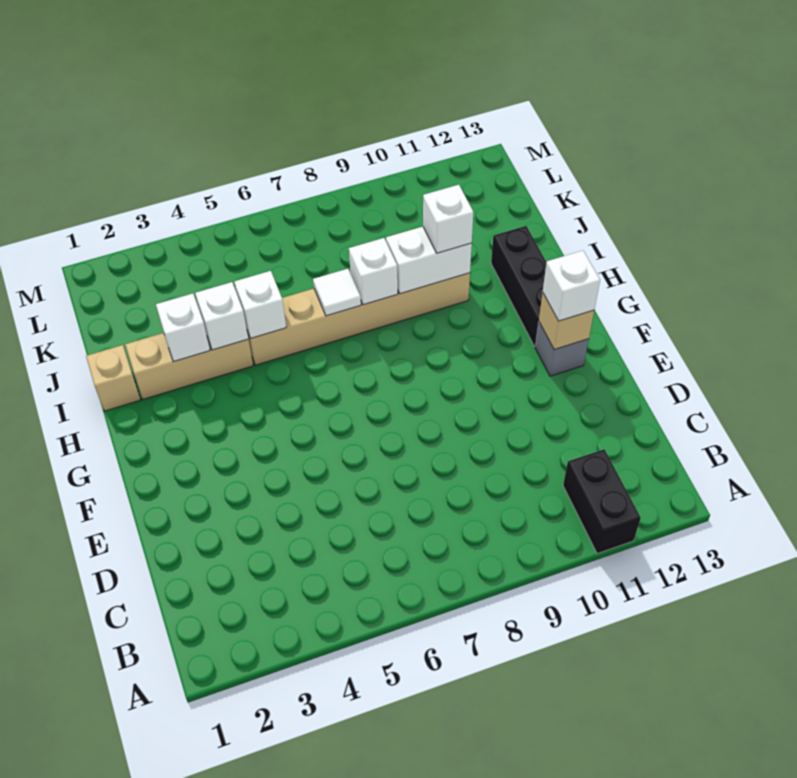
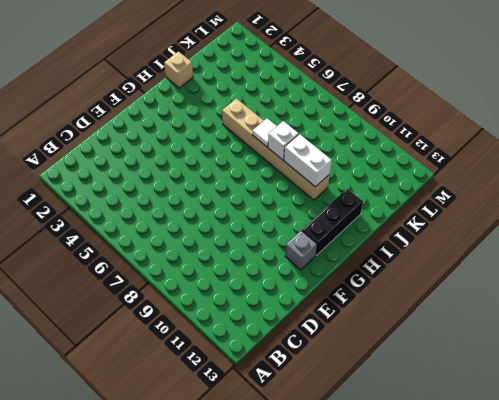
none -> black brick A11:B11 level 1
none -> tan brick I2:I4 level 1
none -> tan brick F12 level 2

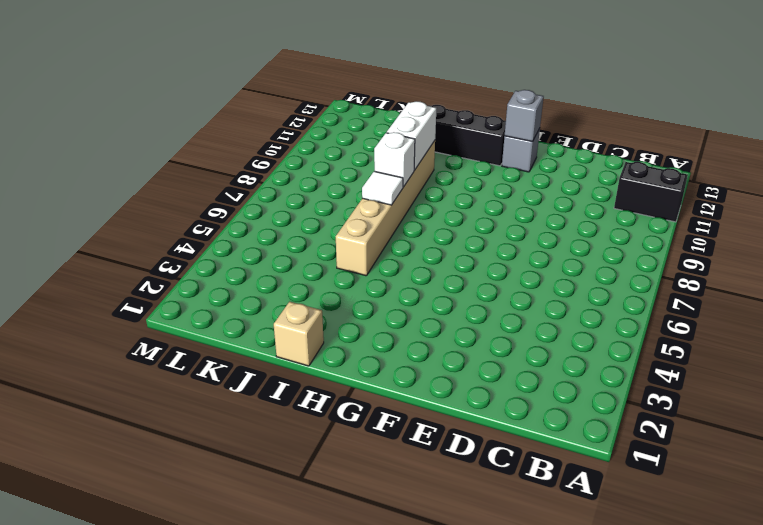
grey brick F12 level 2 -> tan brick F12 level 2
none -> tan brick I2:I4 level 1
none -> white brick I3 level 2
none -> white brick I4 level 2

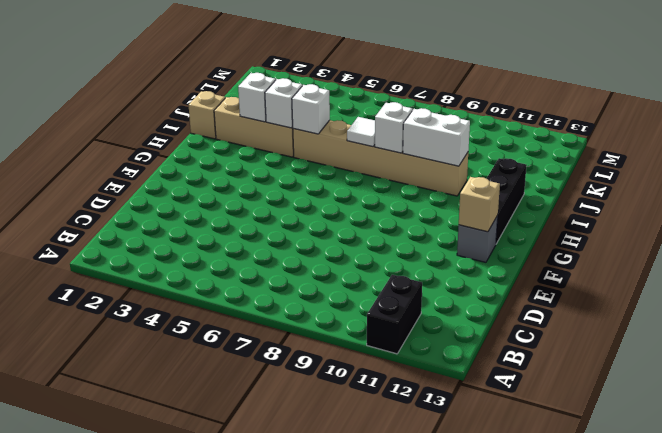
none -> white brick F12 level 3
none -> white brick I10 level 3

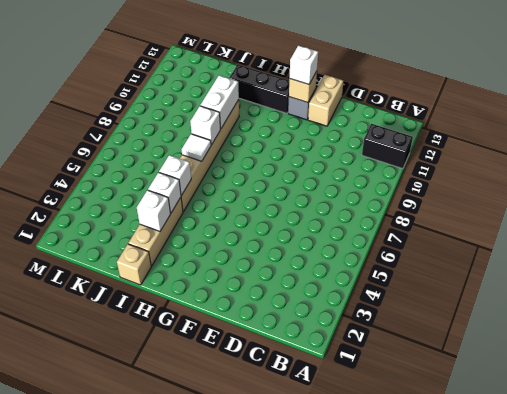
tan brick E12:E13 level 1 -> none
none -> white brick I10 level 3

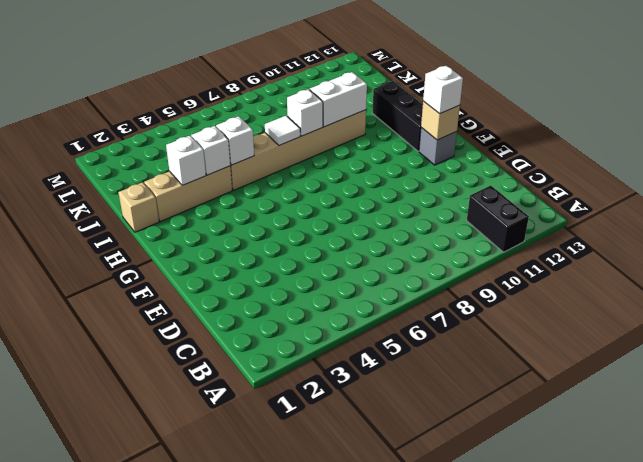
none -> white brick I10 level 3

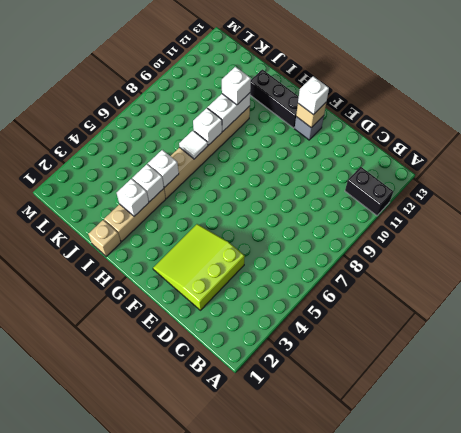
lime slope D2:F4 level 1 top D -> none

